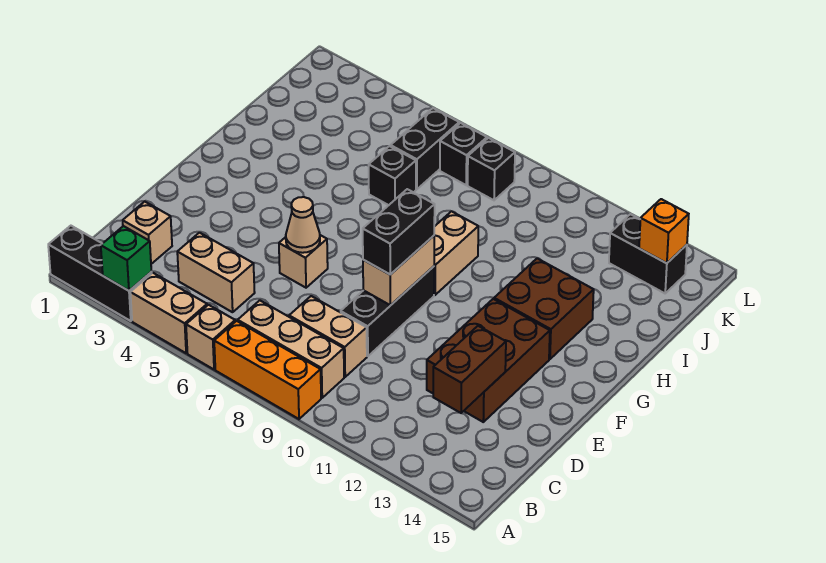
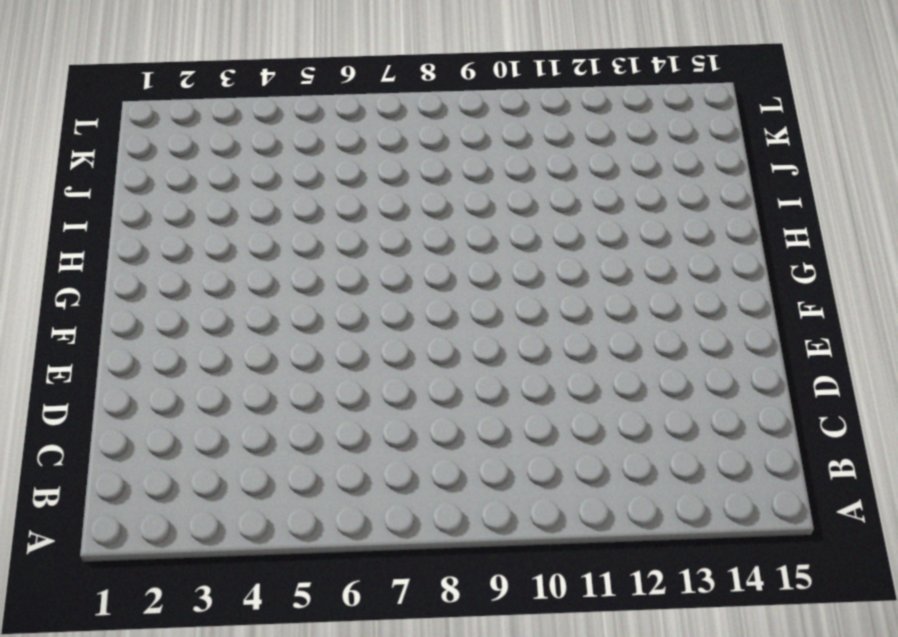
none -> black brick A1:A3 level 1
none -> tan brick A4:A5 level 1
none -> tan brick A6 level 1

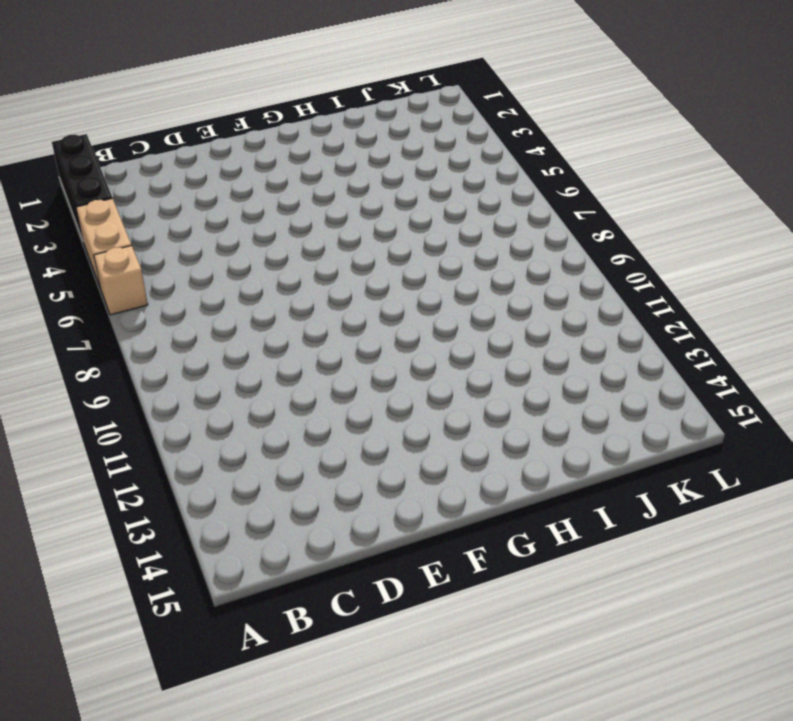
none -> orange brick A7:A9 level 1
none -> tan brick B7:B9 level 1
none -> tan brick C2 level 1

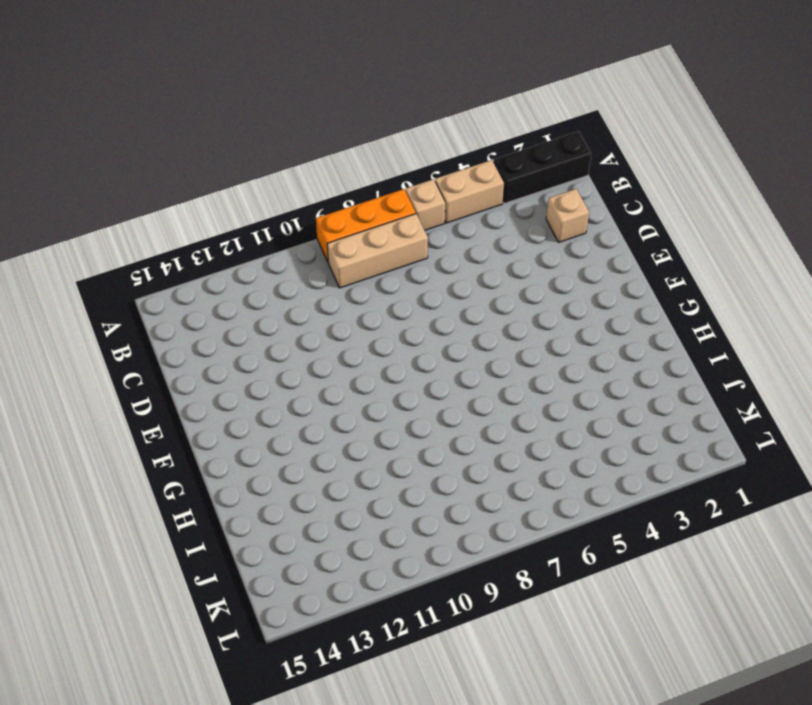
none -> tan brick C4:C5 level 1
none -> tan brick C8:C9 level 1
none -> black brick D9:F9 level 1

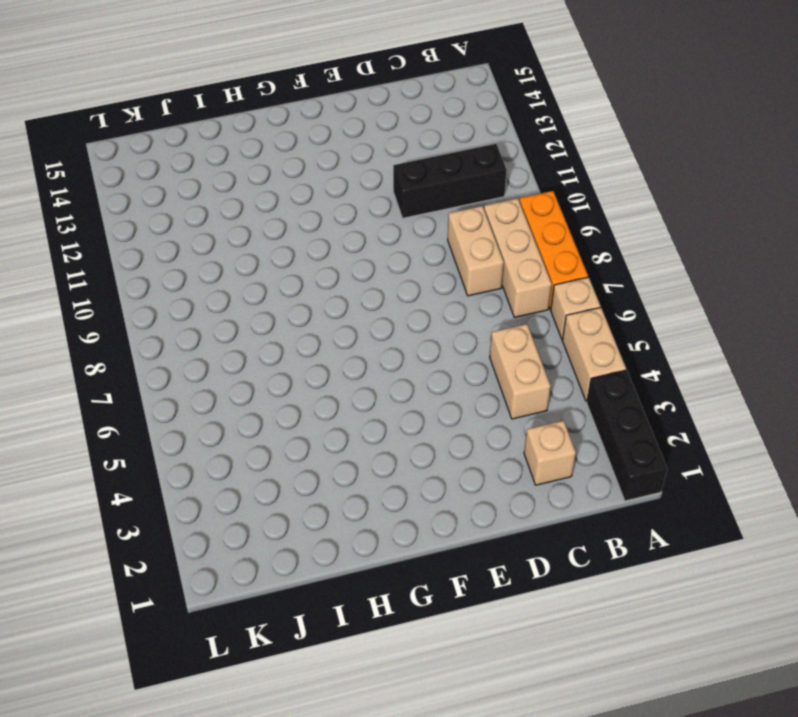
black brick B11:D11 level 1 -> black brick D9:F9 level 1
none -> brown brick D12:F13 level 1
none -> tan brick E6 level 1
none -> tan brick G9:H9 level 1

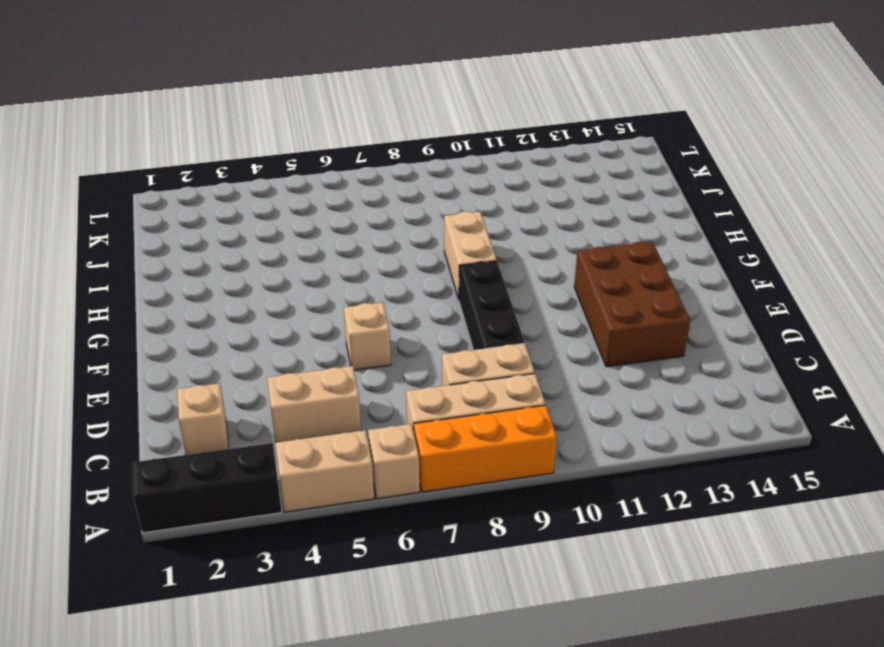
none -> brown brick G12:H13 level 1
none -> black brick I6 level 1
none -> black brick J6:K6 level 1

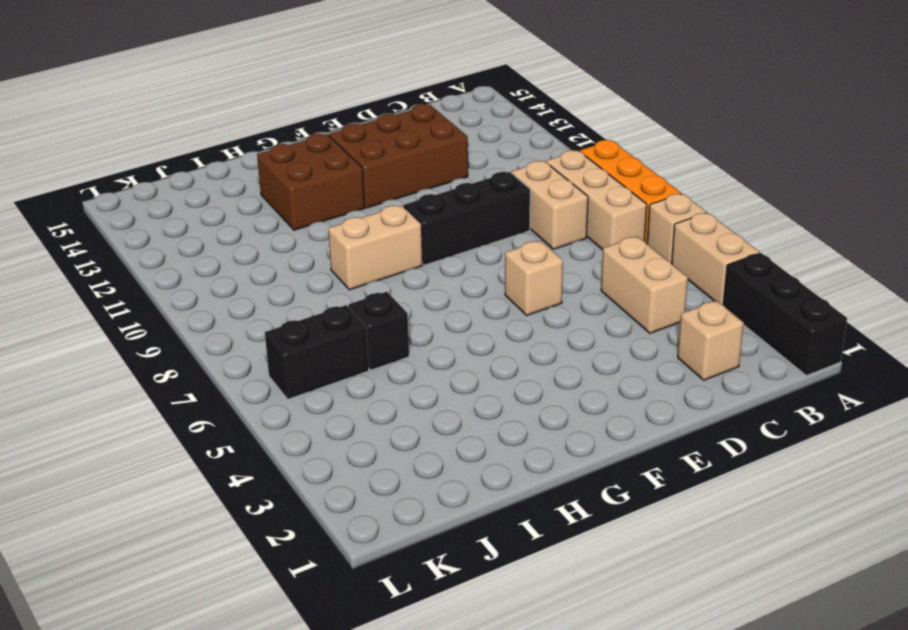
none -> black brick K7 level 1
none -> black brick K8 level 1
none -> black brick K13:K14 level 1

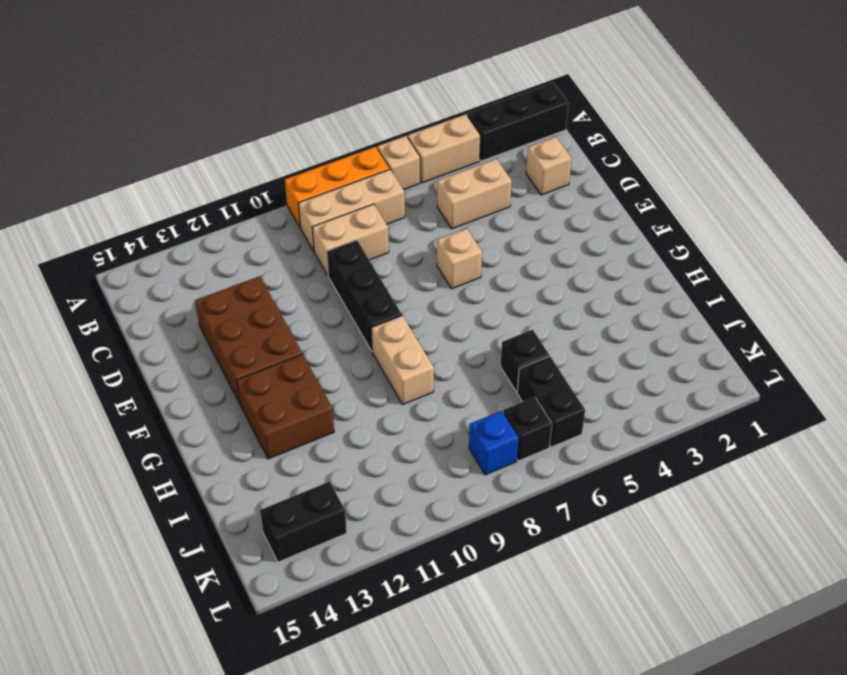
blue brick K8 level 1 -> black brick K8 level 1
none -> green brick A3 level 2
none -> brown brick C13:D13 level 2
none -> tan cone E6 level 2

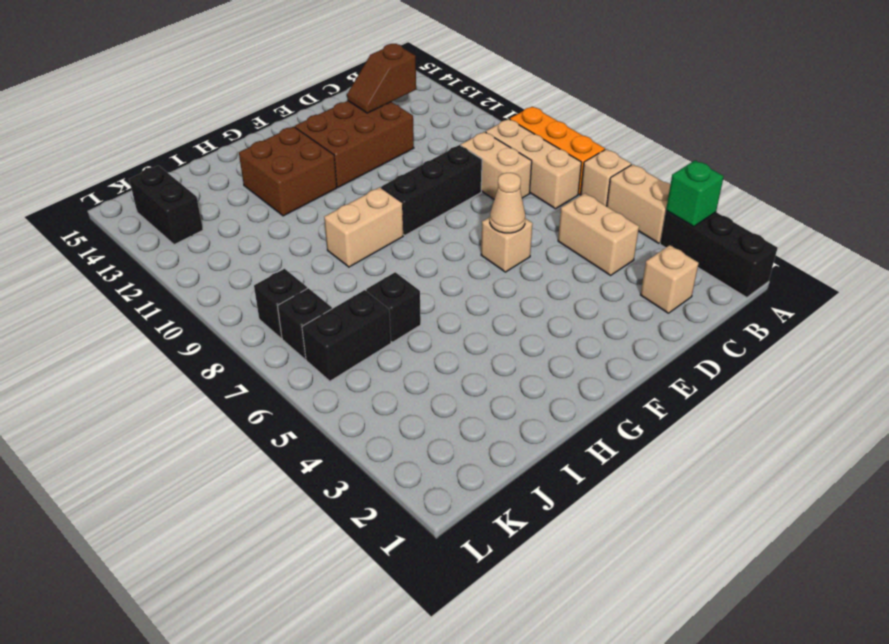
brown slope C13:D13 level 2 top C -> brown brick C13:D13 level 2
none -> tan brick E9:F9 level 2
none -> orange brick K14 level 2
none -> black brick E9:F9 level 3

